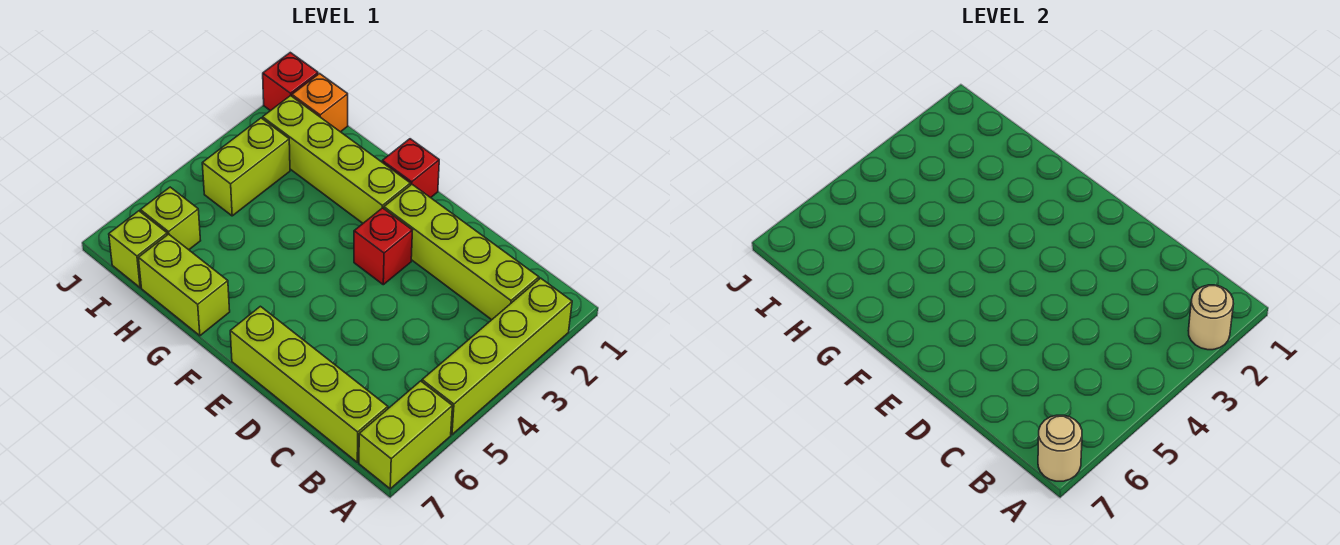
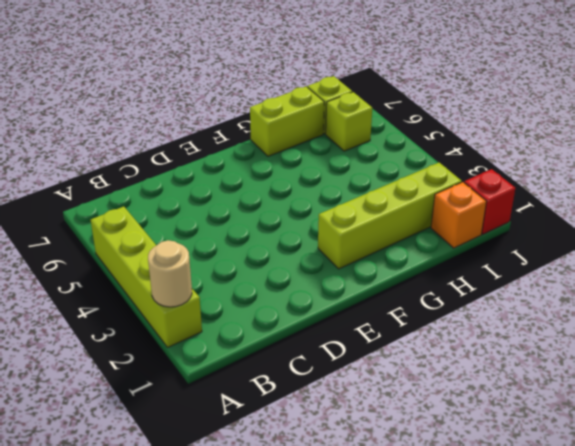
none -> lime brick A6:A7 level 1
none -> lime brick B2:E2 level 1
none -> lime brick B7:E7 level 1

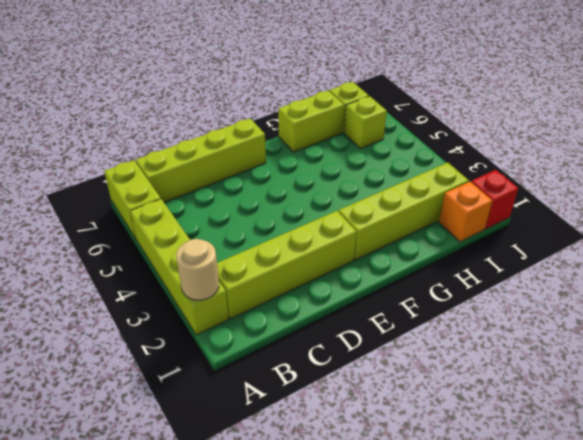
none -> red brick E3 level 1
none -> red brick F1 level 1
none -> lime brick I3:I4 level 1

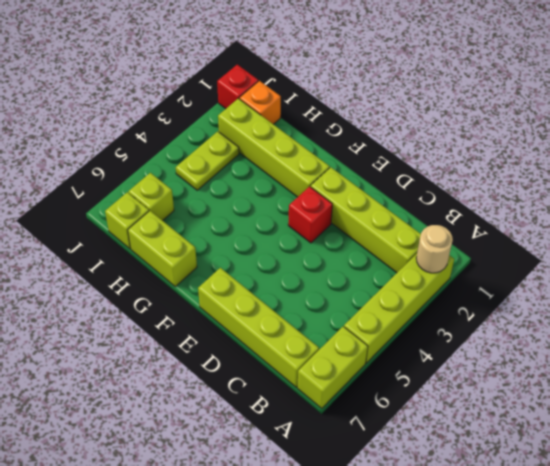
lime plate I3:I4 level 1 -> lime brick I3:I4 level 1
none -> red brick F1 level 1
none -> tan round brick A7 level 2

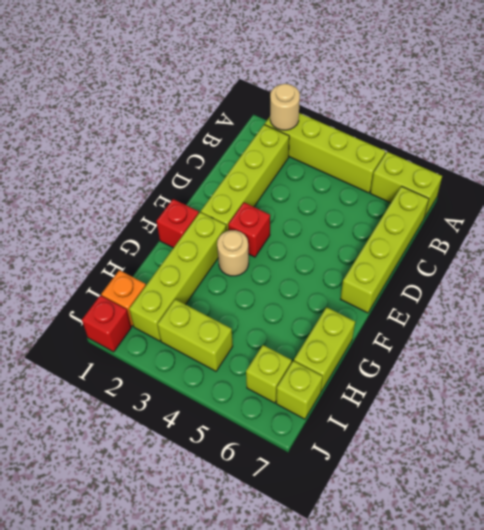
tan round brick F3 level 1 -> tan round brick A7 level 2

